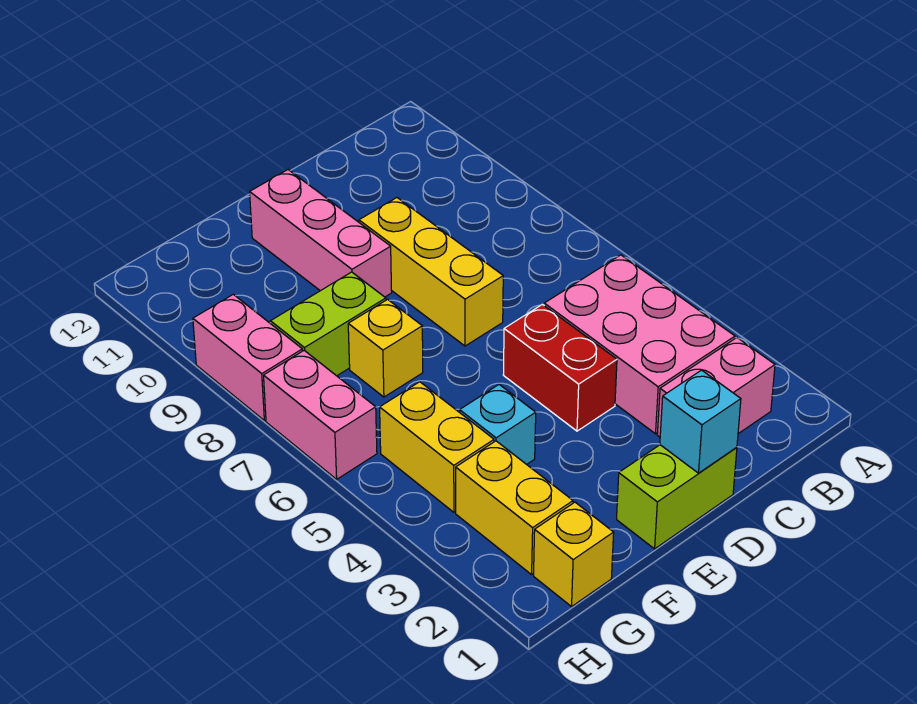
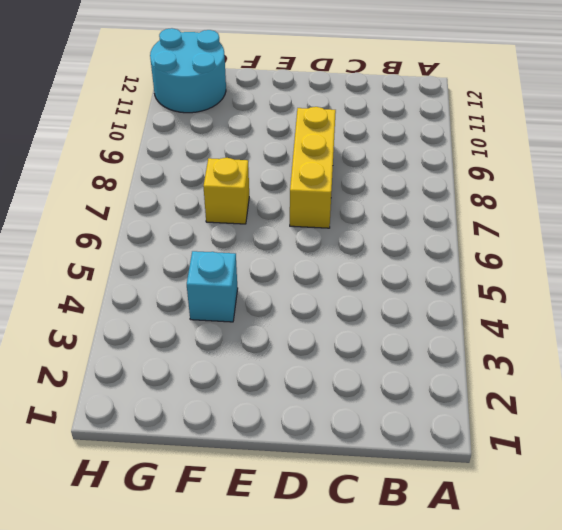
cyan round brick G11:H12 level 1 -> none
none -> pink brick B2:C2 level 1
none -> pink brick B3:C5 level 1
none -> lime brick D1:E1 level 1

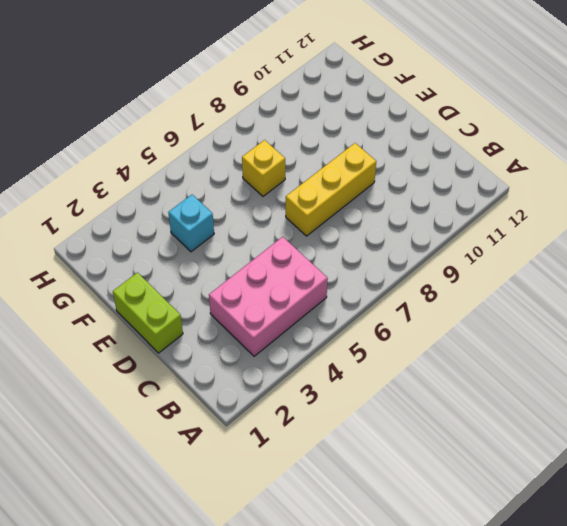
none -> pink brick B2:C2 level 1
none -> red brick D4:D5 level 1
none -> pink brick E9:E11 level 1

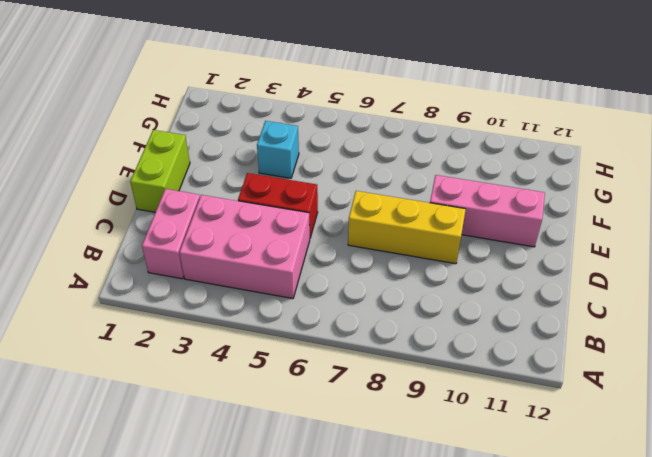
none -> yellow brick F7 level 1
none -> lime brick F8:G8 level 1
none -> yellow brick G1 level 1

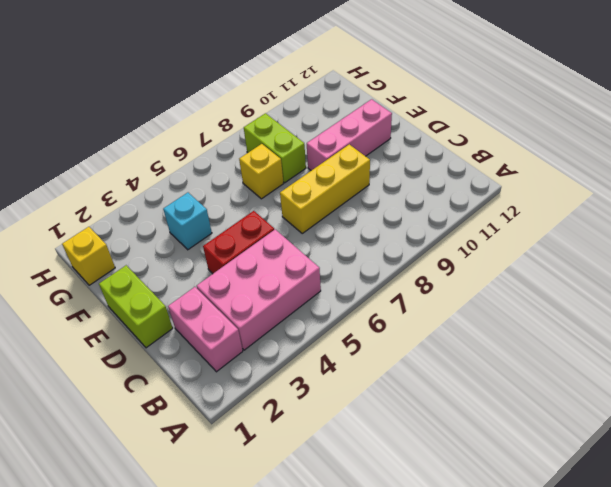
none -> yellow brick G2:G3 level 1
none -> yellow brick G4:G5 level 1
none -> pink brick H6:H7 level 1

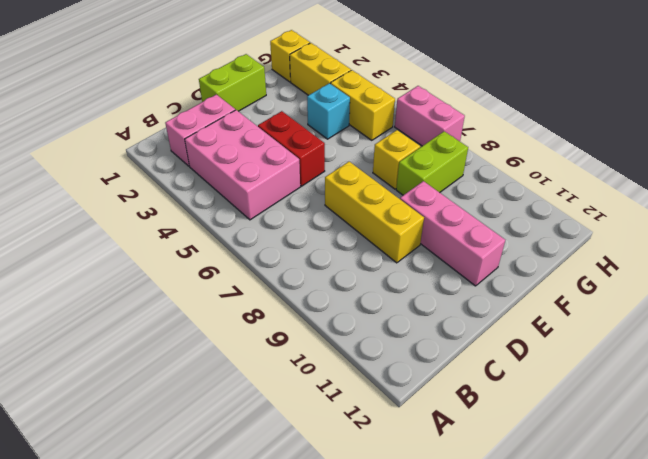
none -> pink brick H8:H9 level 1
none -> cyan brick D1 level 2

